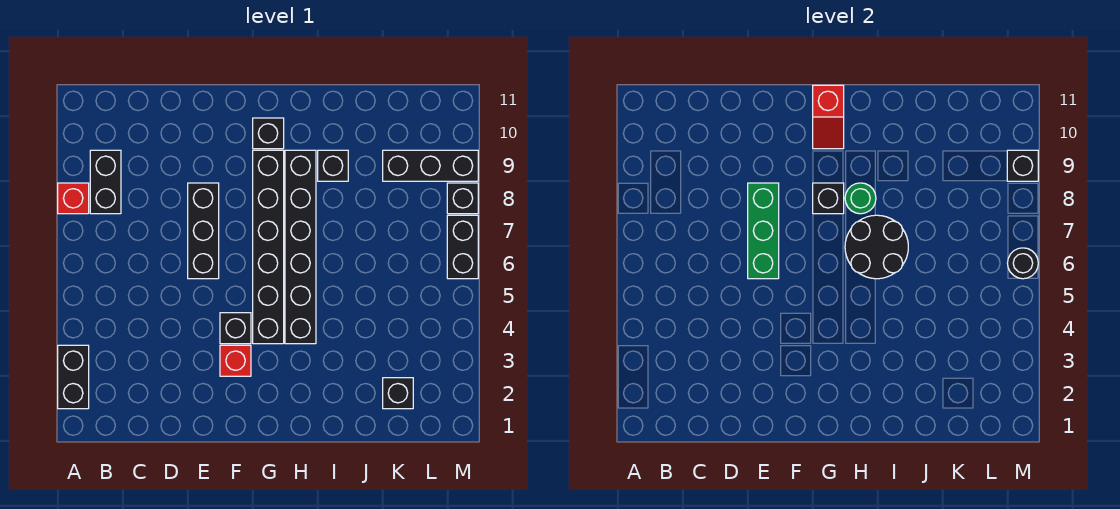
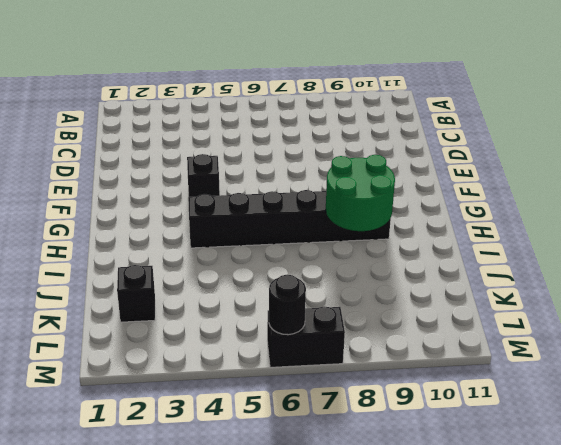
green round brick H8:I9 level 2 -> green round brick H8 level 2
none -> black brick A2:A3 level 1
none -> red brick A8 level 1
none -> black brick B8:B9 level 1

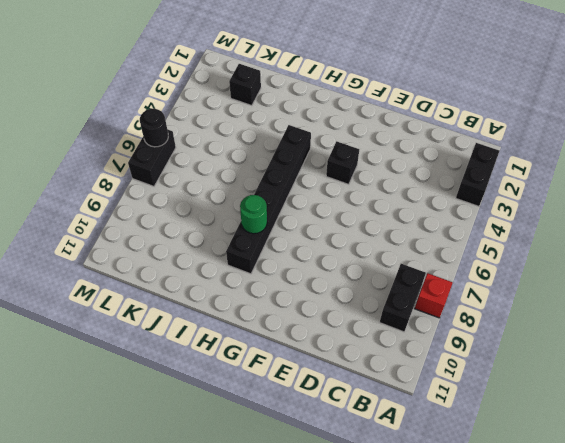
none -> black brick E6:E8 level 1
none -> red brick F3 level 1
none -> black brick G4:G9 level 1

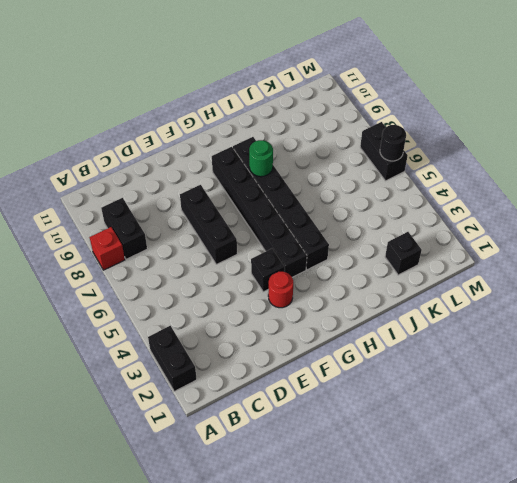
red round brick F3 level 1 -> red brick F3 level 1
none -> black brick G10 level 1
none -> black brick I9 level 1
none -> black brick K9:M9 level 1

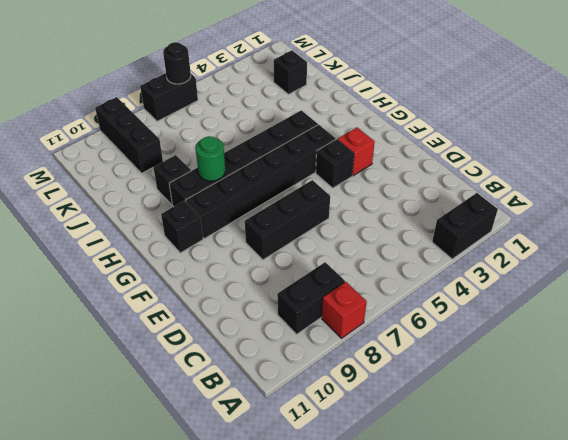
none -> black brick M8 level 1
none -> green brick E6:E8 level 2
none -> black brick G8 level 2

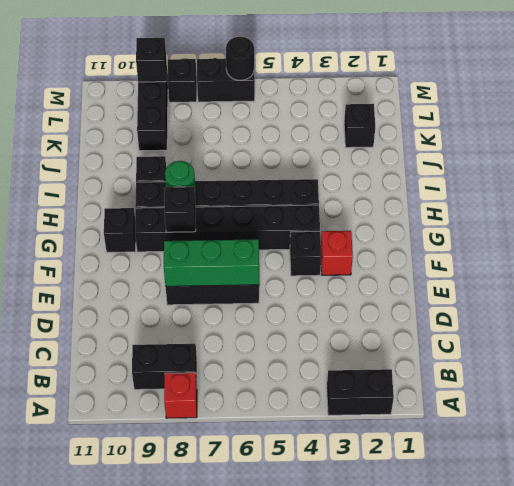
none -> red slope G10:G11 level 2 top 11
none -> black round brick H6:I7 level 2

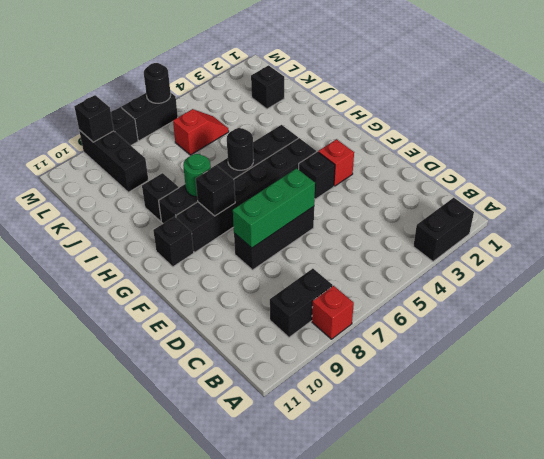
black round brick H6 level 2 -> black round brick H6:I7 level 2
red slope K5:K6 level 1 top 6 -> red slope G10:G11 level 2 top 11

